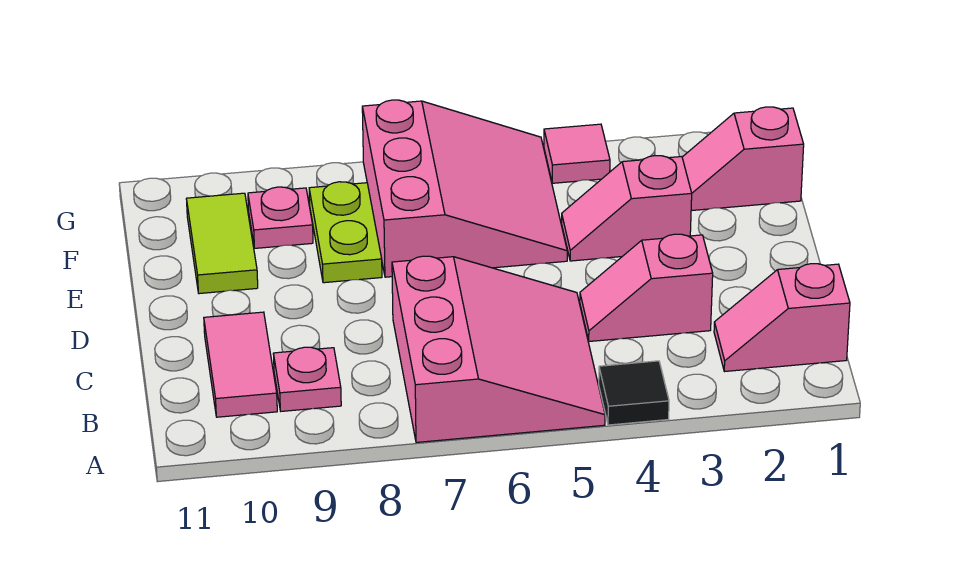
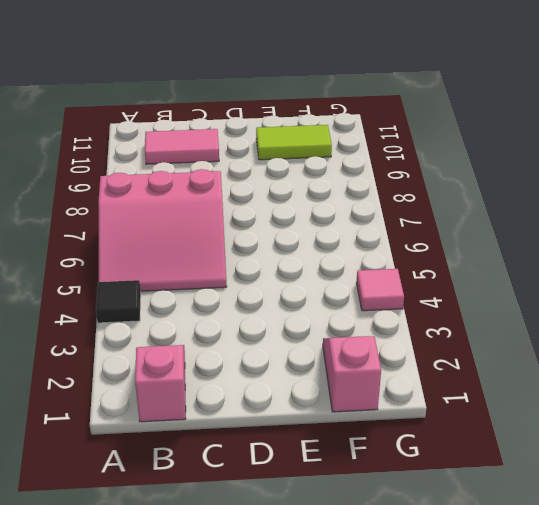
none -> pink plate B9 level 1
none -> pink slope C3:C4 level 1 top 3
none -> pink slope E3:E4 level 1 top 3

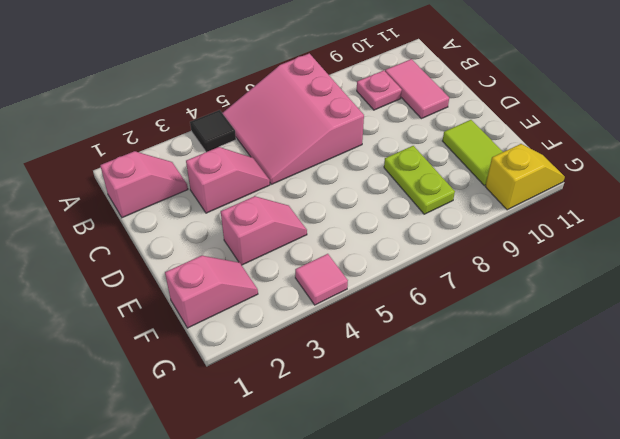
yellow slope G10:G11 level 1 top 10 -> none
none -> pink slope E5:G7 level 1 top 7
none -> pink plate F9 level 1

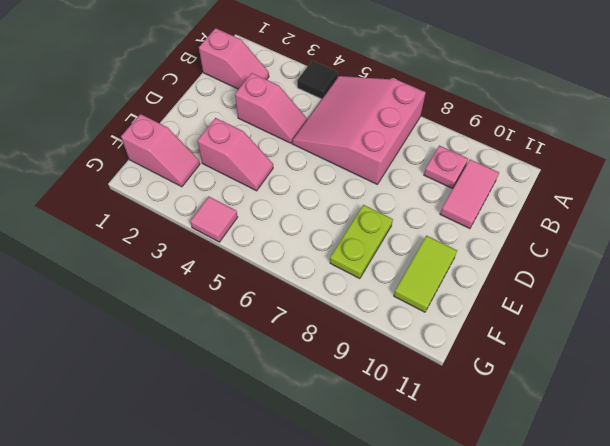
none -> pink slope E5:G7 level 1 top 7
none -> pink plate F9 level 1

